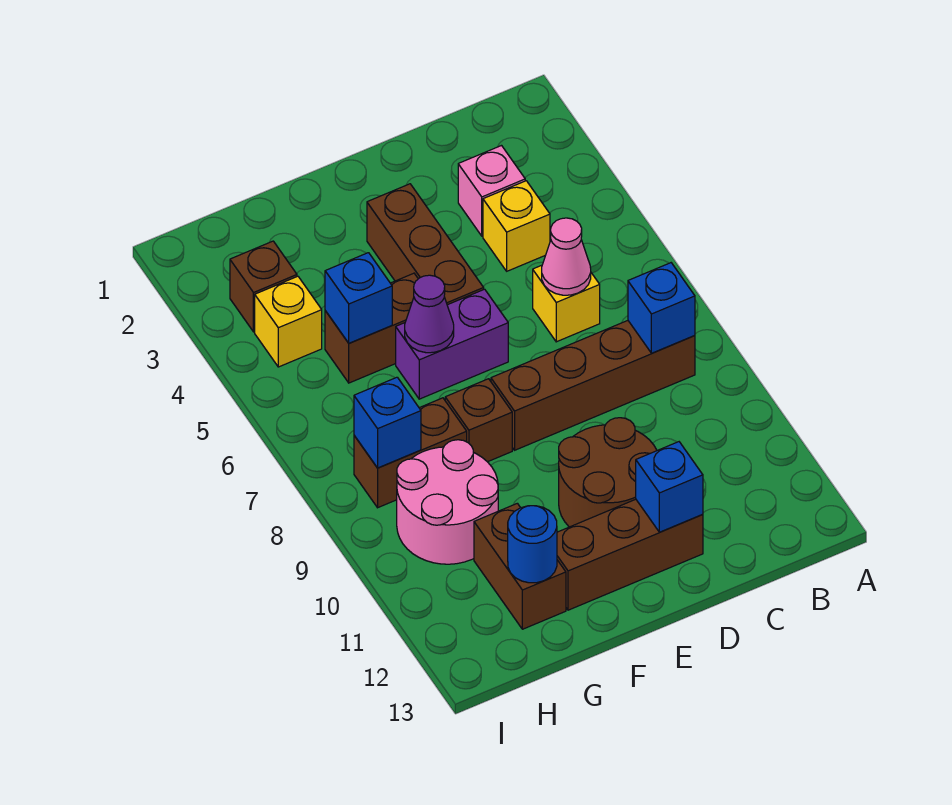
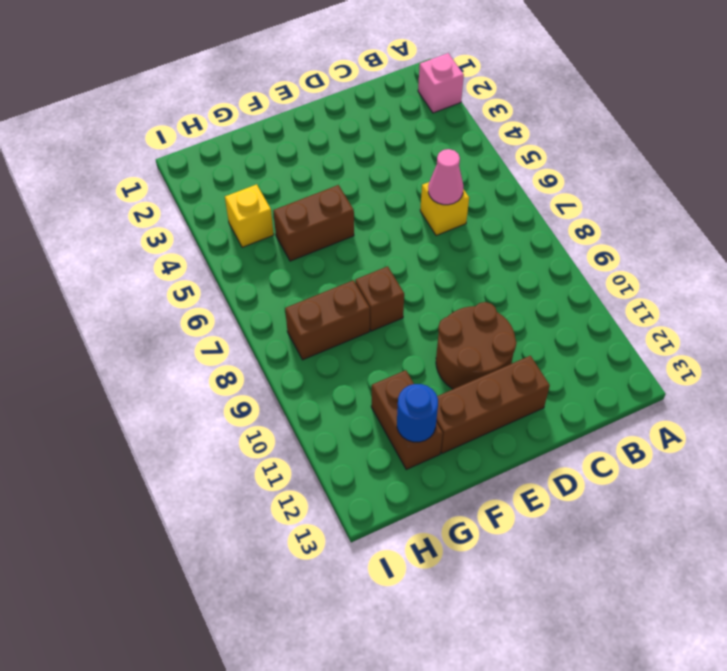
pink brick A2 level 1 -> pink brick C3 level 1
none -> brown brick B8:E8 level 1
none -> yellow brick C4 level 1
none -> brown brick E3:E5 level 1

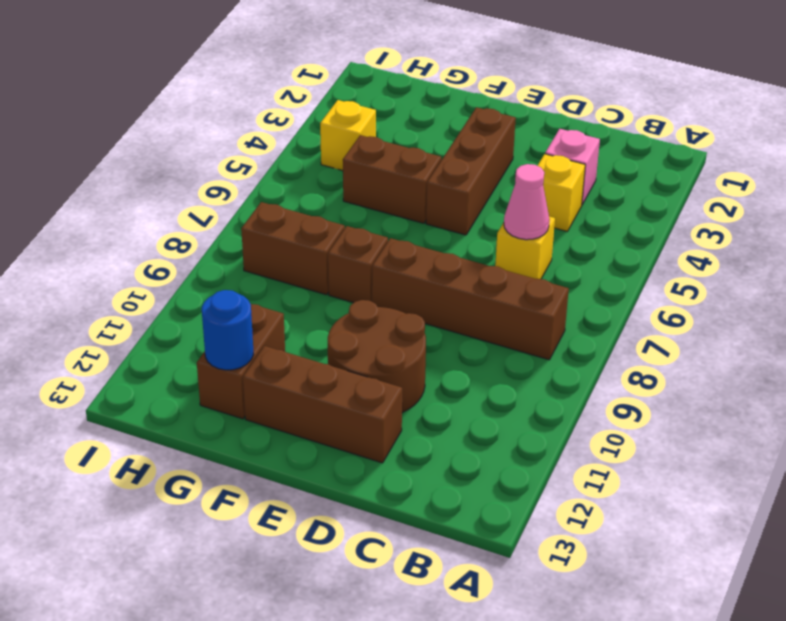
none -> purple brick E6:F6 level 1
none -> pink round brick G9:H10 level 1
none -> brown brick H3 level 1

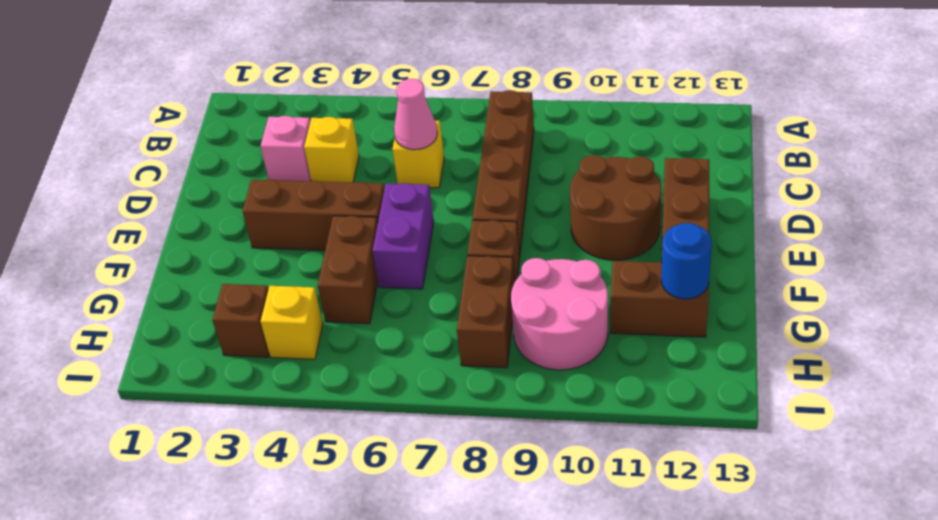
none -> blue brick B8 level 2
none -> blue brick D12 level 2
none -> purple cone F6 level 2

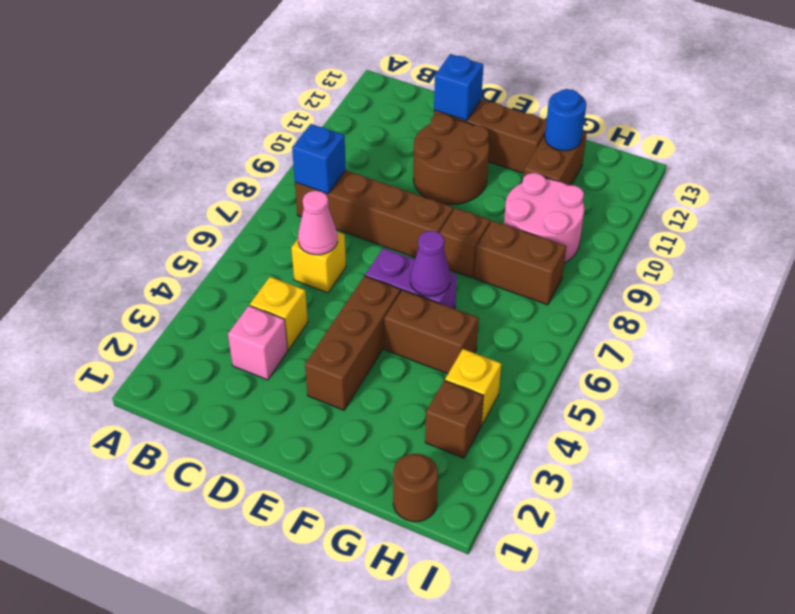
brown round brick H1 level 1 -> none
none -> blue brick G5 level 2
none -> blue brick H8 level 2

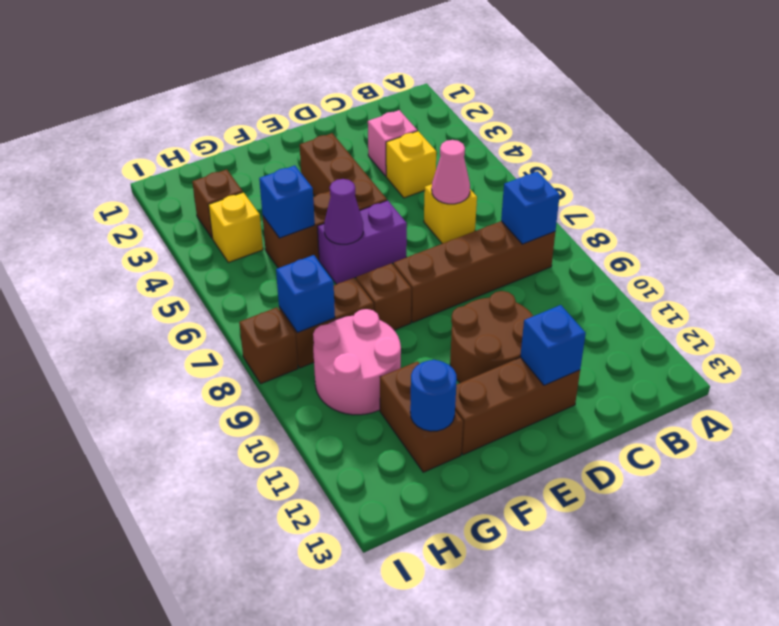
brown brick I8 level 1 -> none

